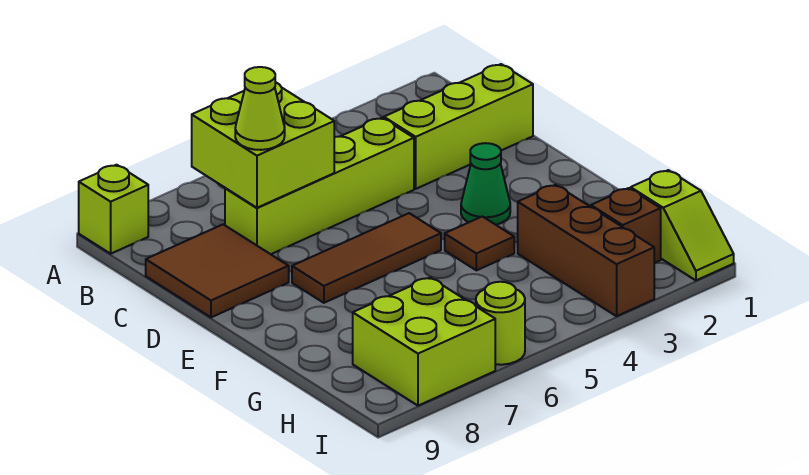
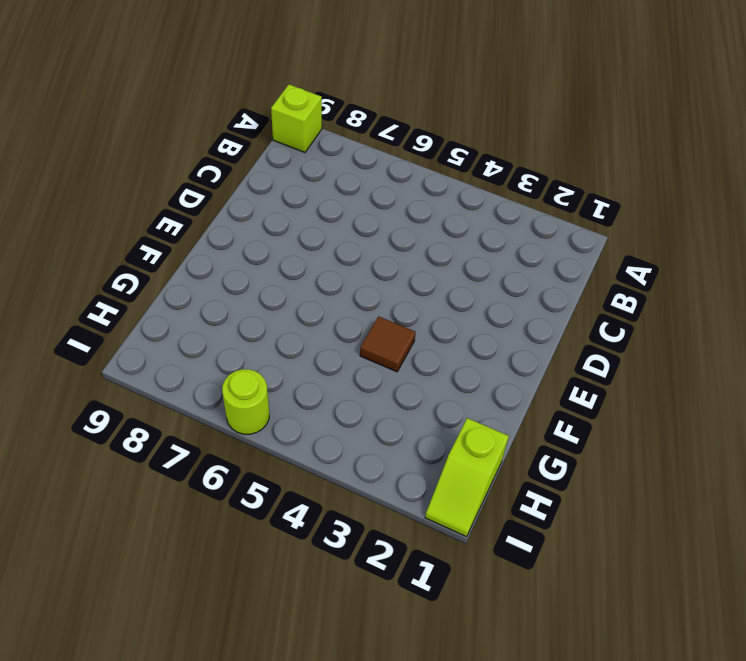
none -> lime brick C1:C3 level 1
none -> lime brick C4:C7 level 1
none -> brown tile C8:D9 level 1

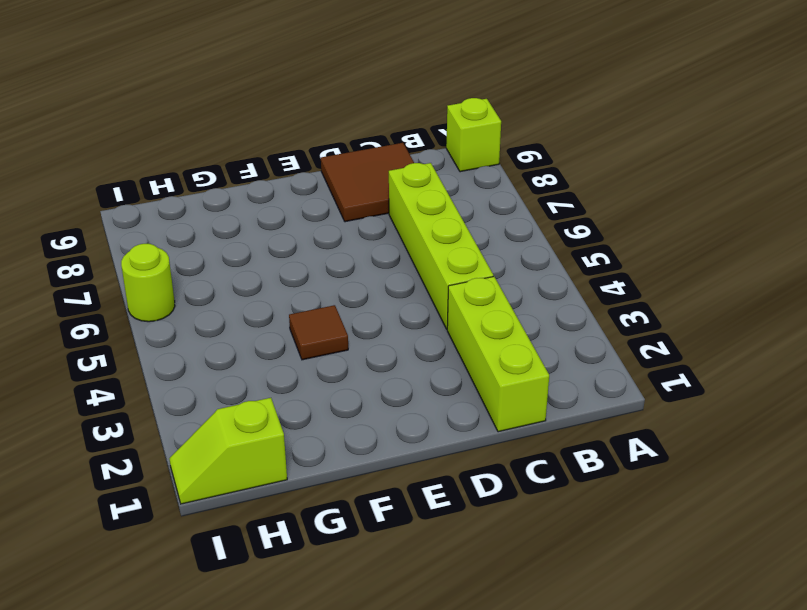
none -> green cone E3 level 1
none -> brown tile E5:E7 level 1
none -> brown brick G3:I3 level 1

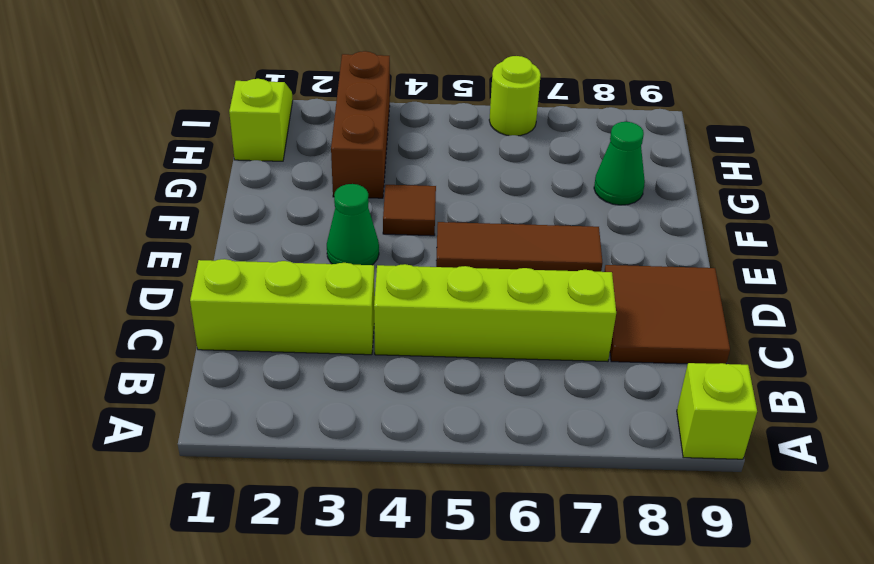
green cone G8 level 1 -> none
none -> brown brick H2 level 1
none -> lime brick H7:I8 level 1
none -> lime brick B6:C7 level 2

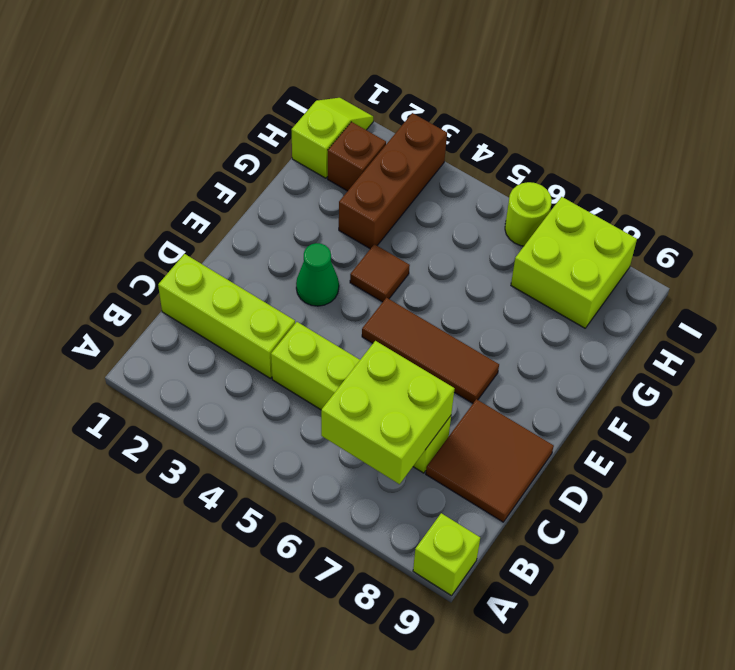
none -> lime cone C7 level 3

